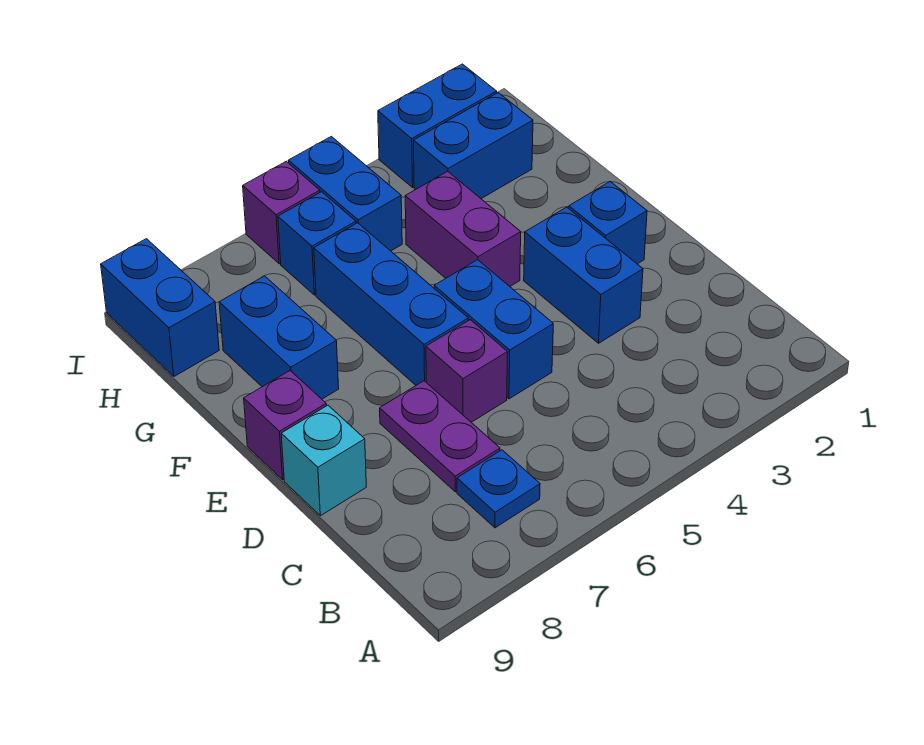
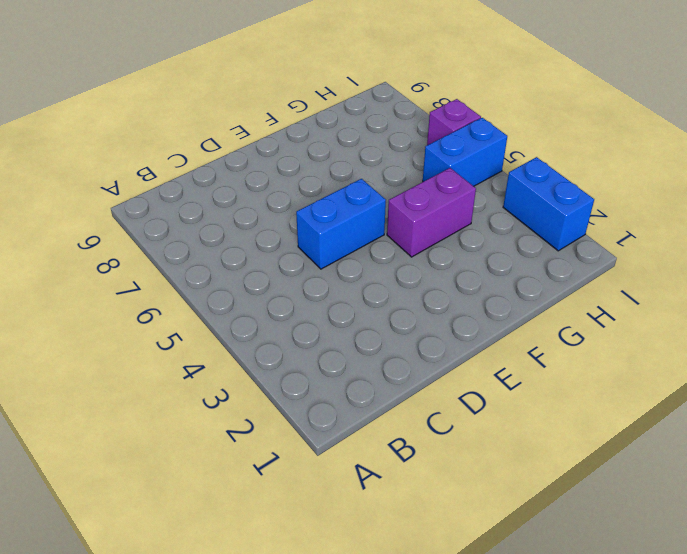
none -> blue plate B7 level 1
none -> purple plate C7:D7 level 1
none -> blue brick D3:E3 level 1

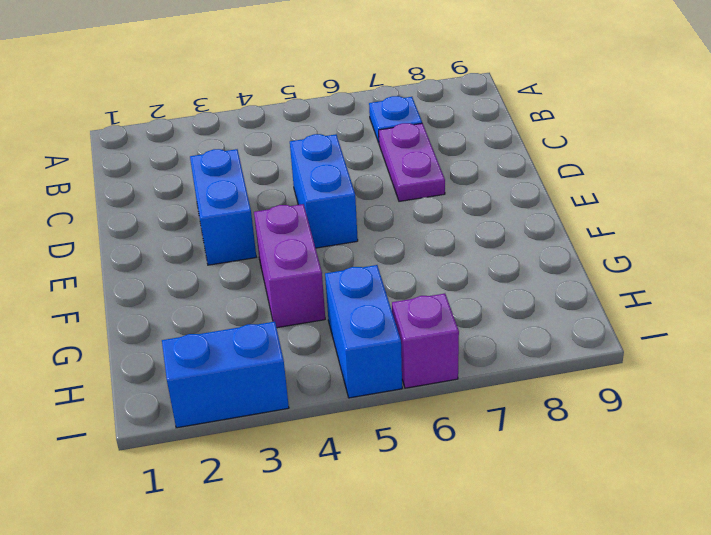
none -> purple brick D6 level 1
none -> cyan brick D9 level 1
none -> blue brick E2 level 1

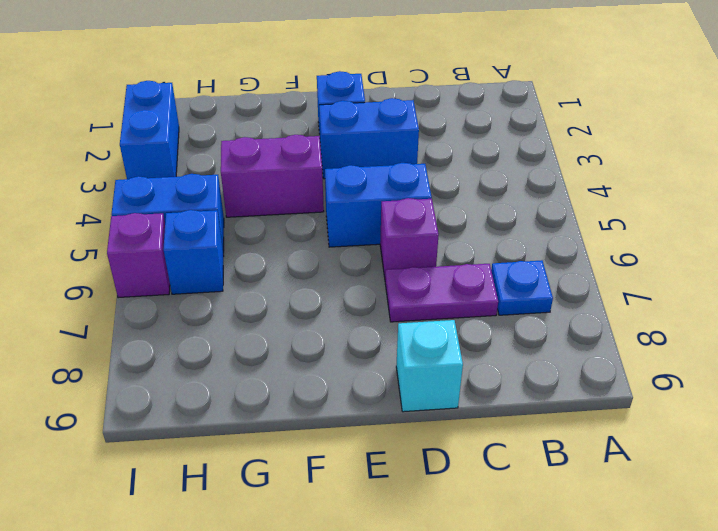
none -> blue brick E6:G6 level 1
none -> purple brick E9 level 1
none -> blue brick F8:G8 level 1

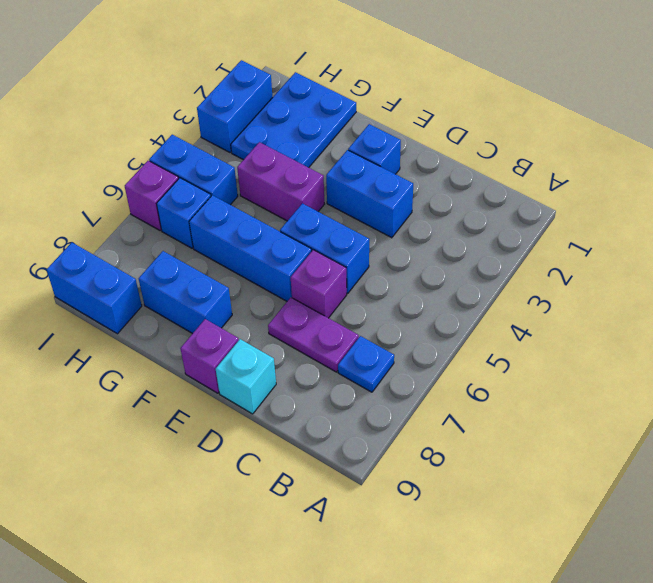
blue plate G1:H3 level 1 -> blue brick H2:H3 level 1

